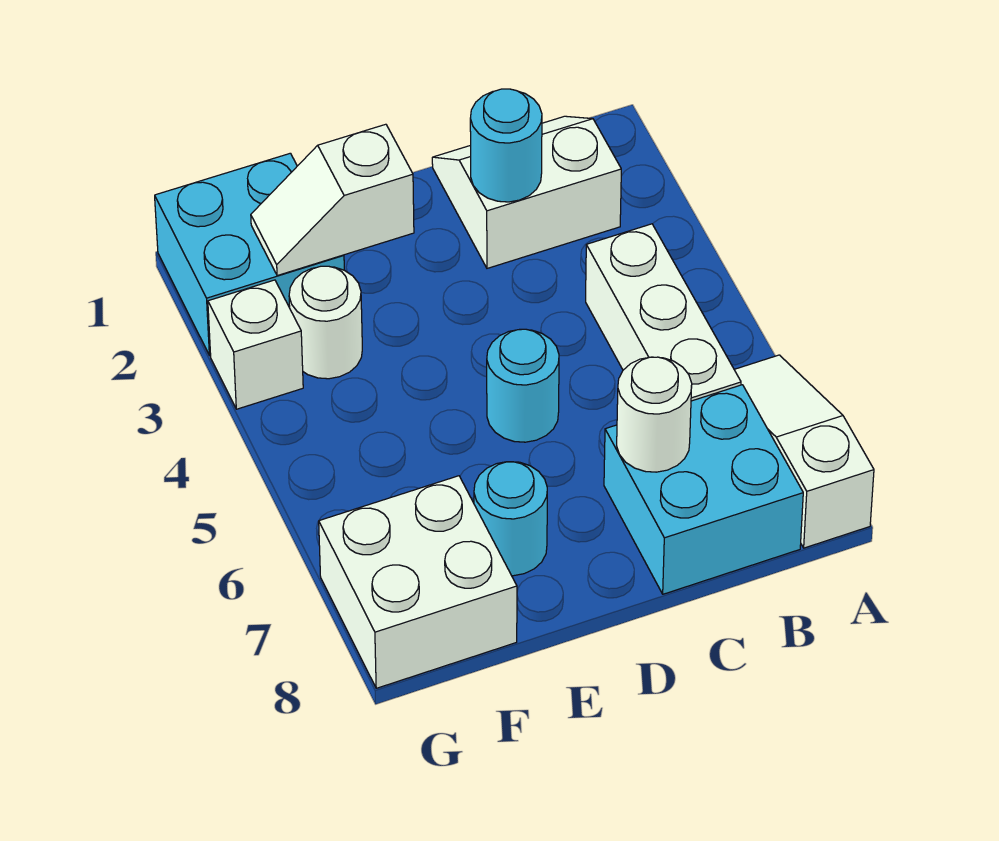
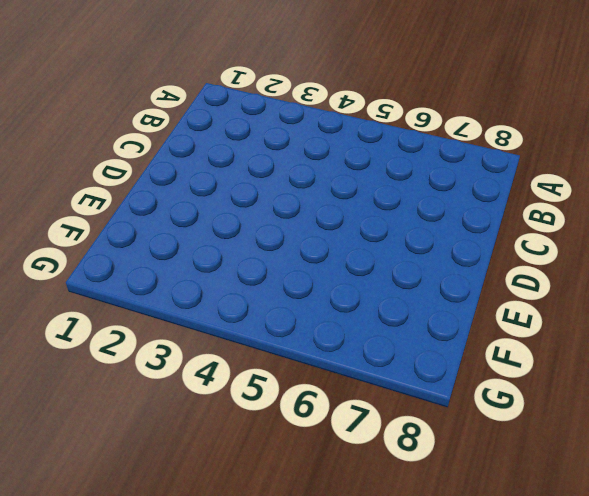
none -> white slope A6:A8 level 1 top 8
none -> white slope B1:C2 level 1 top 2
none -> white brick B4:B6 level 1

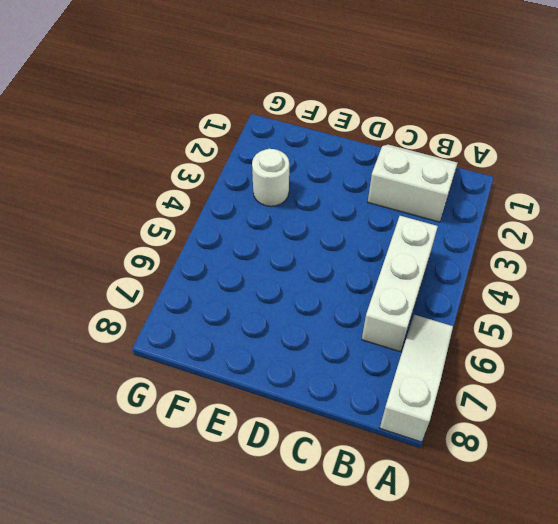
none -> cyan brick B7:C8 level 1
none -> cyan round brick D5 level 1
none -> cyan round brick E7 level 1

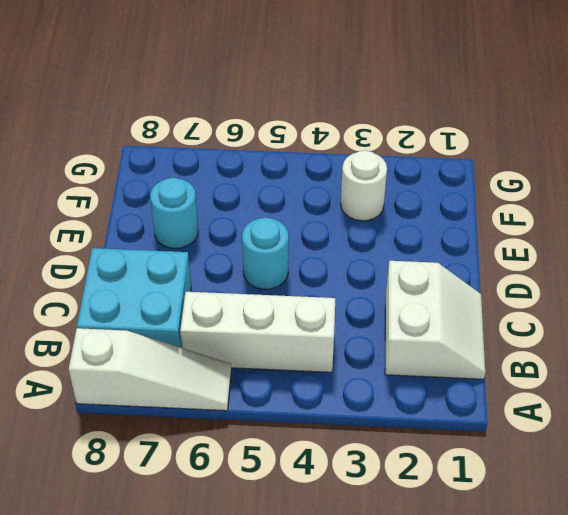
none -> cyan brick F1:G2 level 1
none -> white brick F7:G8 level 1
none -> white brick G3 level 1

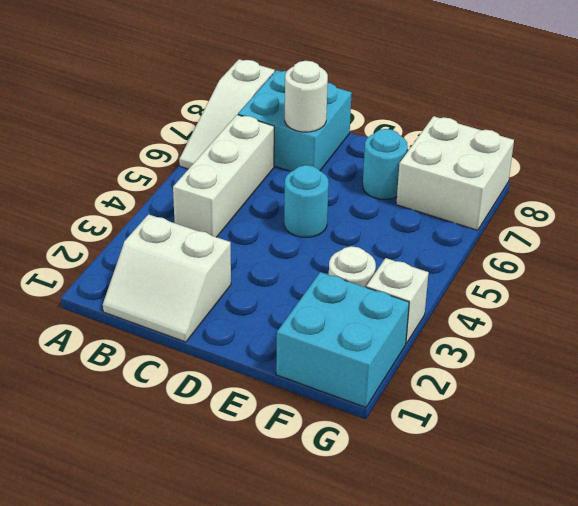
none -> cyan round brick C2 level 2
none -> white slope E2:F2 level 2 top E

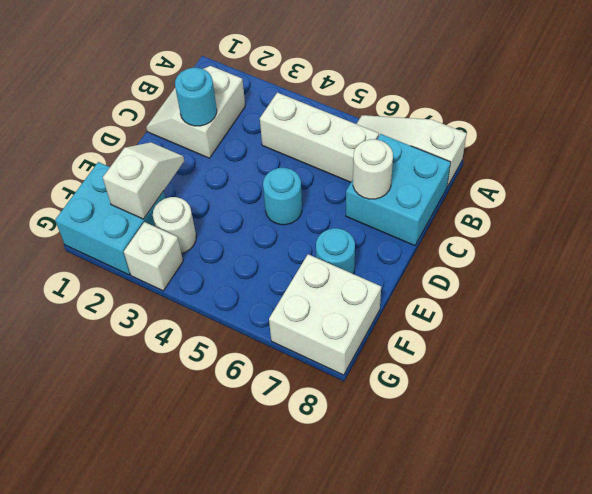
white slope E2:F2 level 2 top F -> white slope E2:F2 level 2 top E

